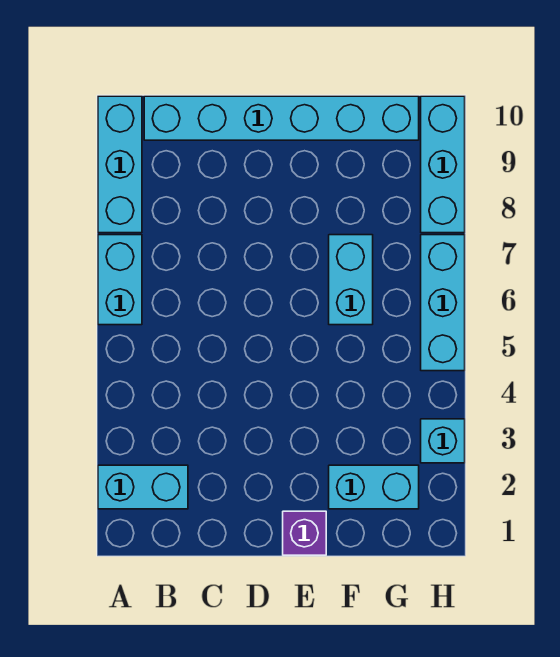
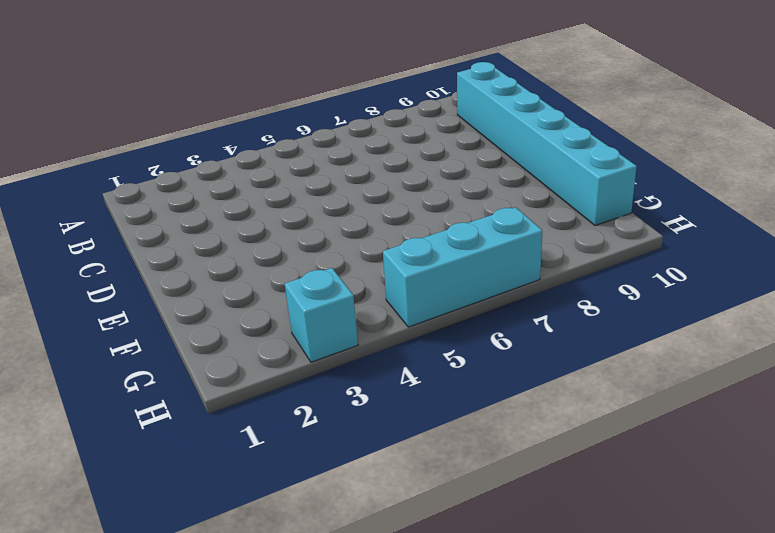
none -> cyan brick A2:B2 level 1
none -> cyan brick A6:A7 level 1

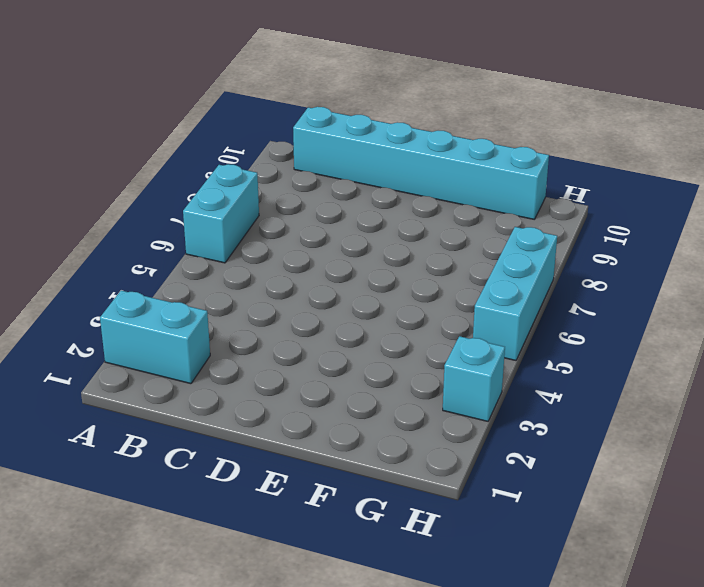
none -> cyan brick A8:A10 level 1
none -> purple brick E1 level 1

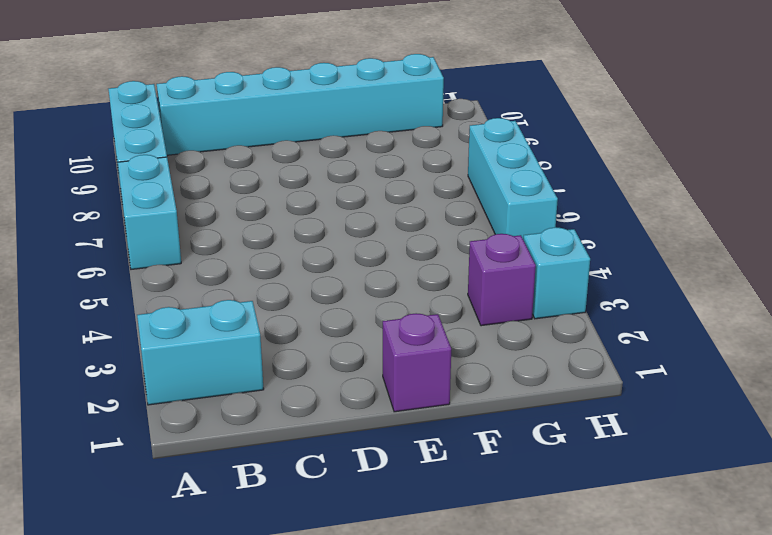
purple brick G3 level 1 -> none
none -> cyan brick F2:G2 level 1
none -> cyan brick F6:F7 level 1

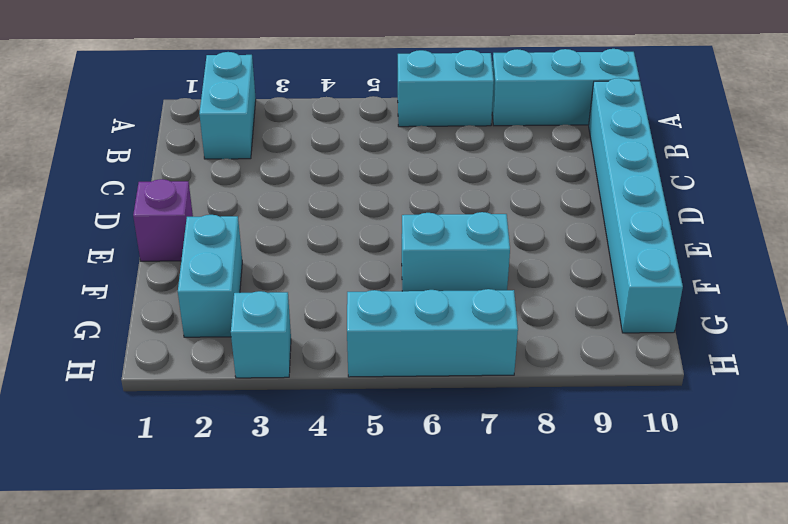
none -> cyan brick H8:H10 level 1

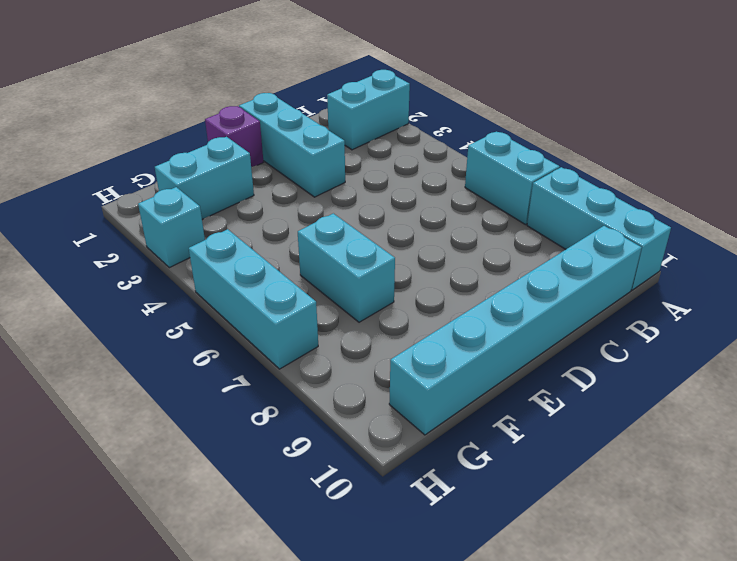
cyan brick D1:D3 level 1 -> cyan brick H8:H10 level 1

